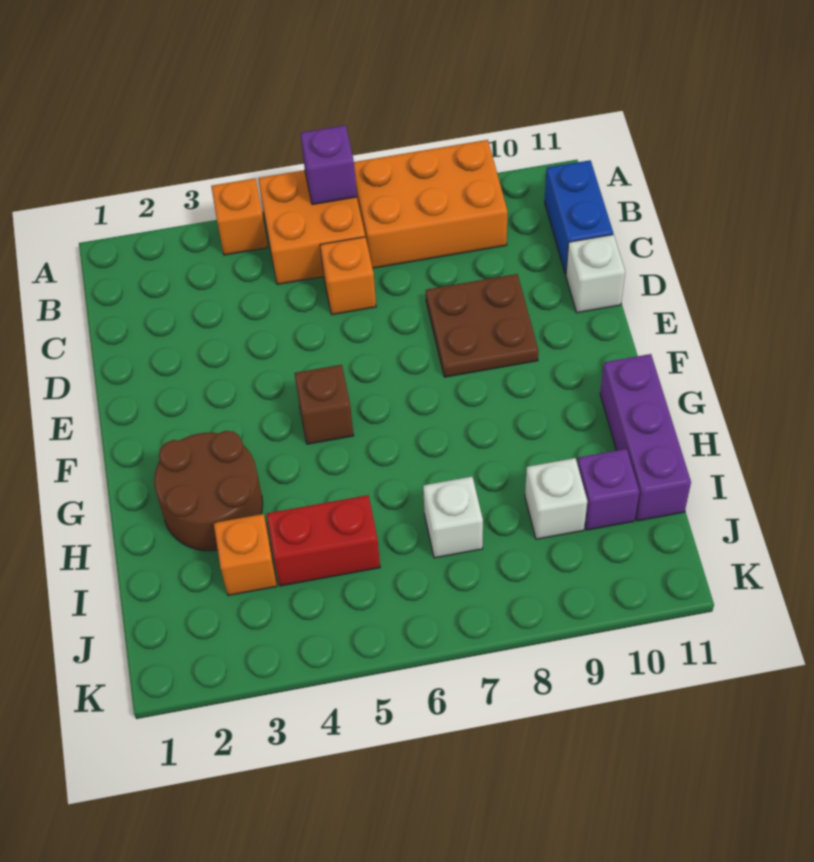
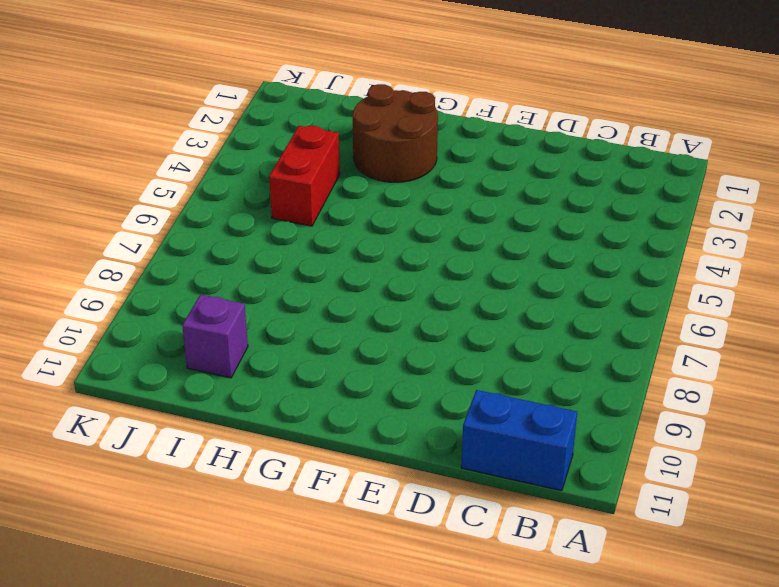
none -> orange brick A4 level 1
none -> orange brick A5:B6 level 1
none -> orange brick A7:B9 level 1

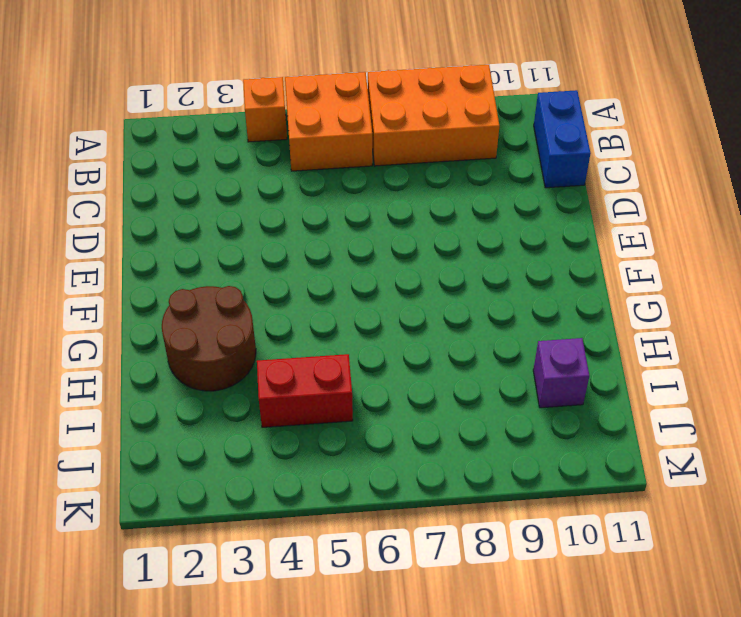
none -> orange brick C6 level 1
none -> brown plate D8:E9 level 1
none -> white brick D11 level 1

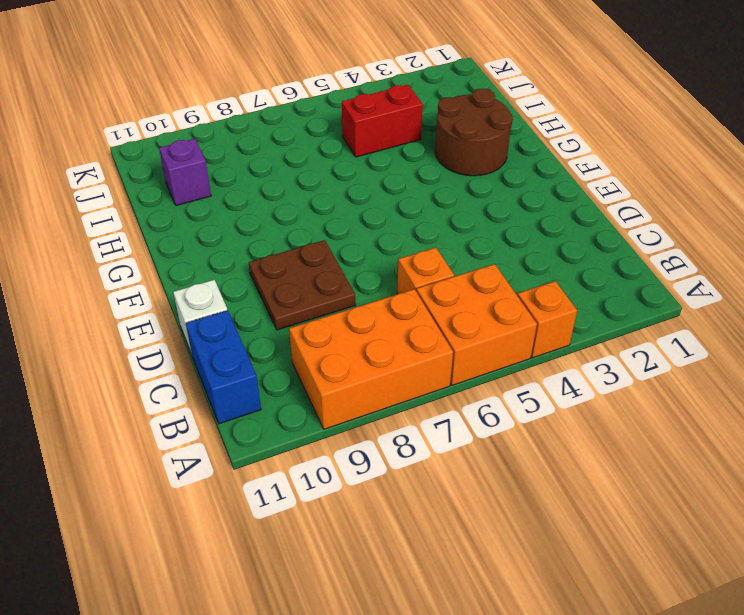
none -> brown brick F5 level 1
none -> purple brick G11:I11 level 1
none -> orange brick I3 level 1

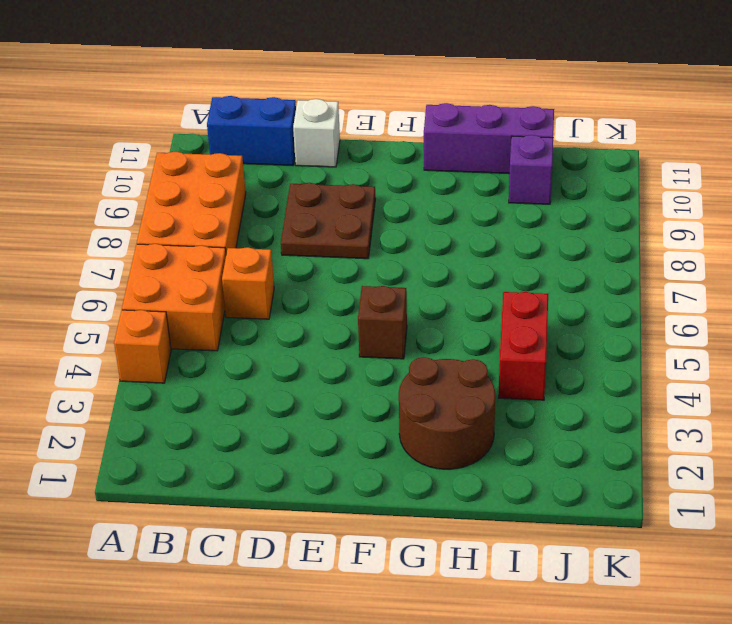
none -> orange brick I3 level 1
none -> white brick I7 level 1
none -> white brick I9 level 1

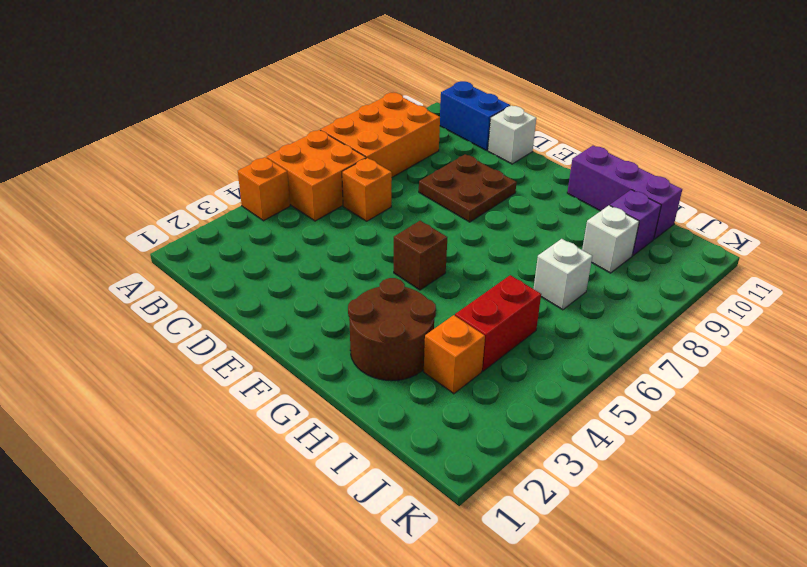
none -> purple brick A6 level 2

